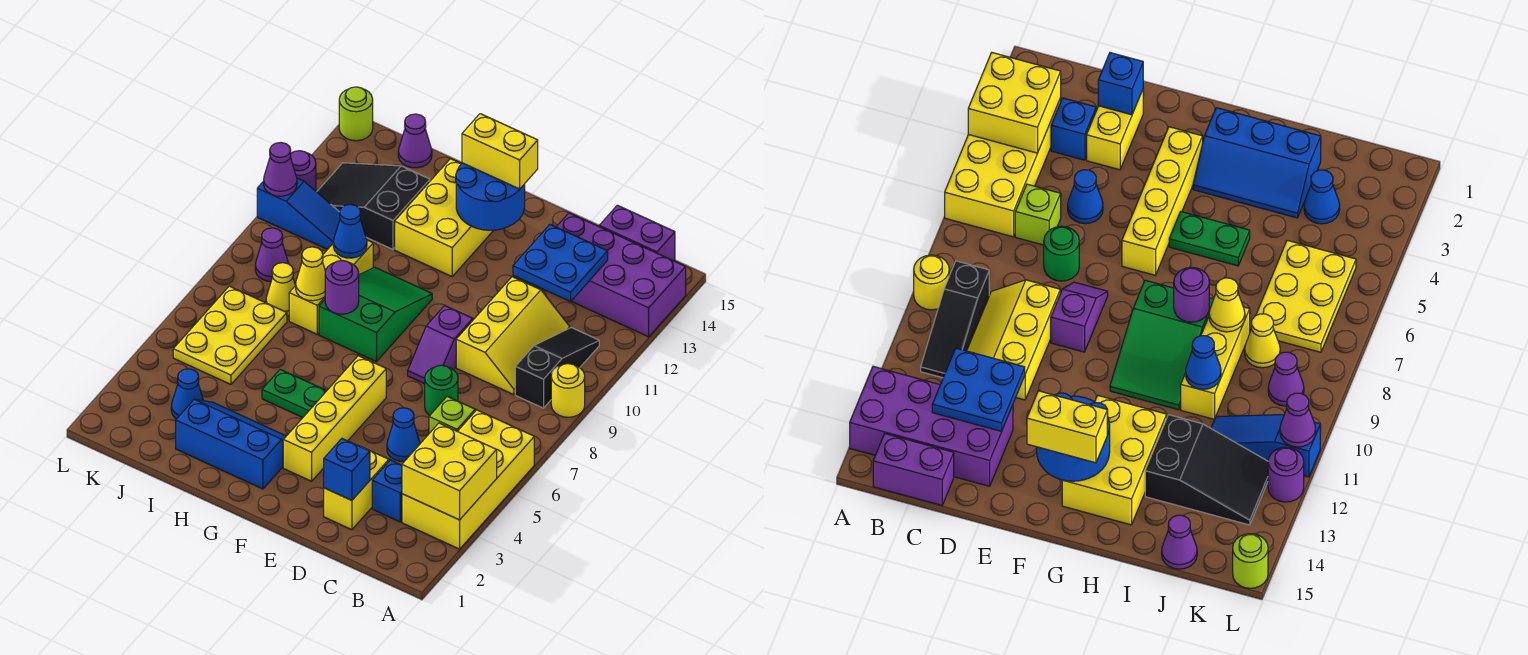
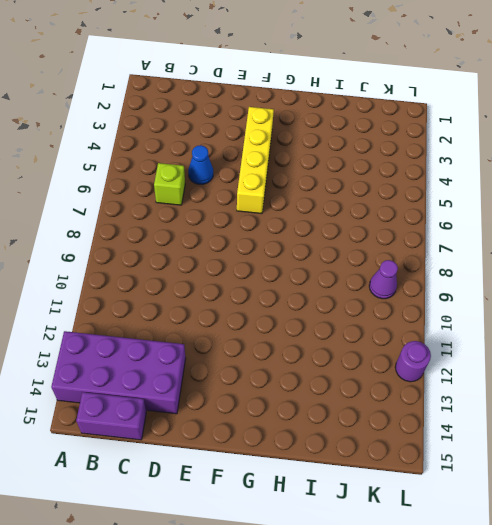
none -> yellow brick A3:B6 level 1
none -> yellow round brick A9 level 1
none -> black slope B9:B11 level 1 top 9
none -> blue brick C3 level 1

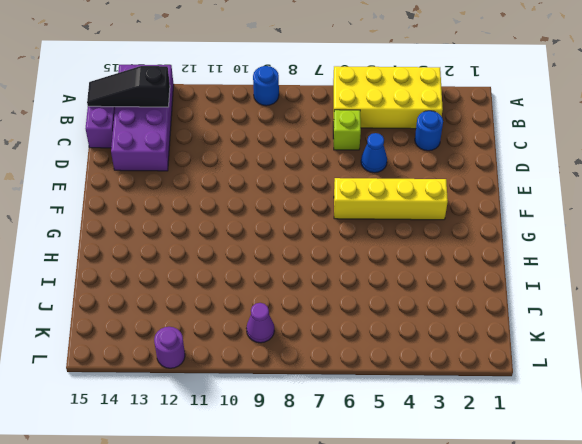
blue round brick A9 level 1 -> yellow round brick A9 level 1
black slope B13:B15 level 2 top 13 -> black slope B9:B11 level 1 top 9
blue round brick C3 level 1 -> blue brick C3 level 1
none -> yellow slope C9:D11 level 1 top D
none -> yellow brick D2:D3 level 1
none -> green round brick D7 level 1
none -> purple slope E8:E9 level 1 top 9

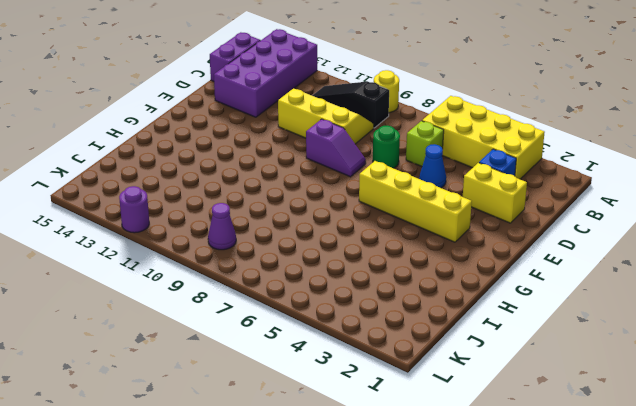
none -> blue slope G2:I3 level 1 top 2
none -> green plate G5:H5 level 1
none -> green slope G8:H10 level 1 top 8
none -> yellow brick G12:H14 level 1

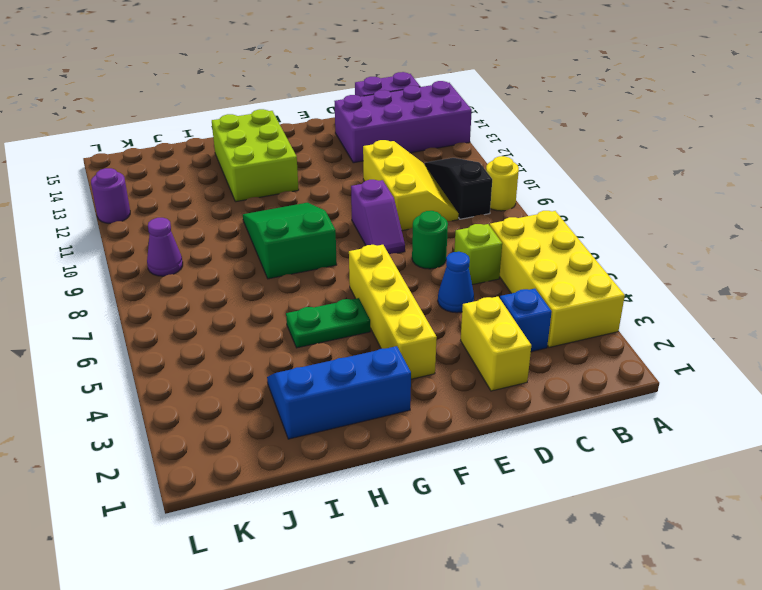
lime brick G12:H14 level 1 -> yellow brick G12:H14 level 1
none -> yellow brick I8:I10 level 1
none -> black slope I12:K13 level 1 top I
none -> blue cone J3 level 1
none -> yellow plate J5:K7 level 1

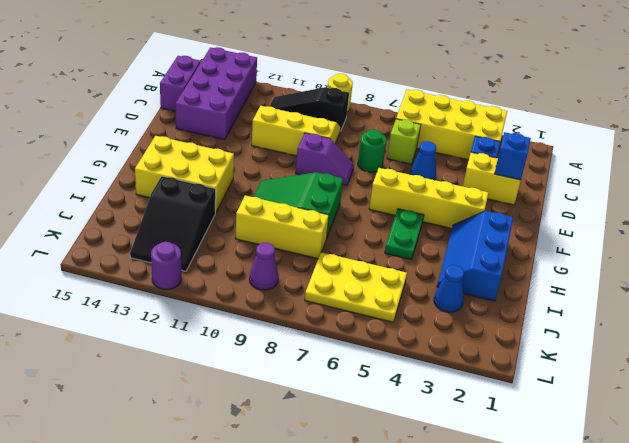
none -> yellow cone J8 level 1
none -> blue slope J11:L11 level 1 top L
none -> purple cone J15 level 1
none -> lime round brick L15 level 1

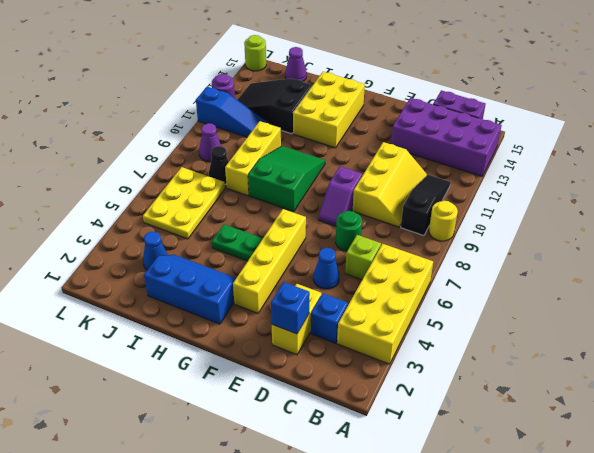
black cone J8 level 1 -> yellow cone J8 level 1
none -> yellow brick A3:B4 level 2
none -> blue plate C12:D13 level 2
none -> blue round brick F13:G14 level 2
none -> purple round brick H8 level 2

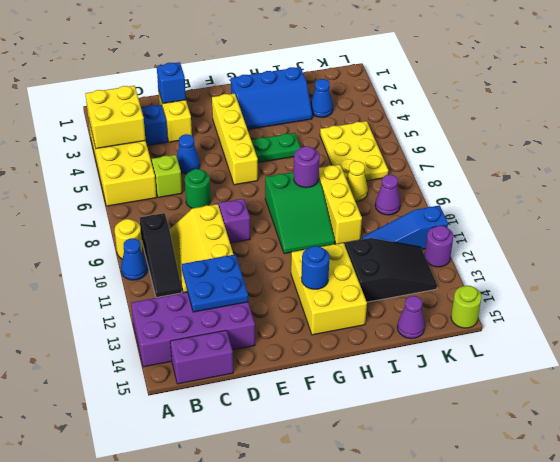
blue cone A10 level 1 -> blue cone I10 level 2
blue round brick G13 level 2 -> blue round brick F13:G14 level 2
none -> yellow cone I8 level 2
none -> purple cone L11 level 2
none -> yellow brick F14:G14 level 3

